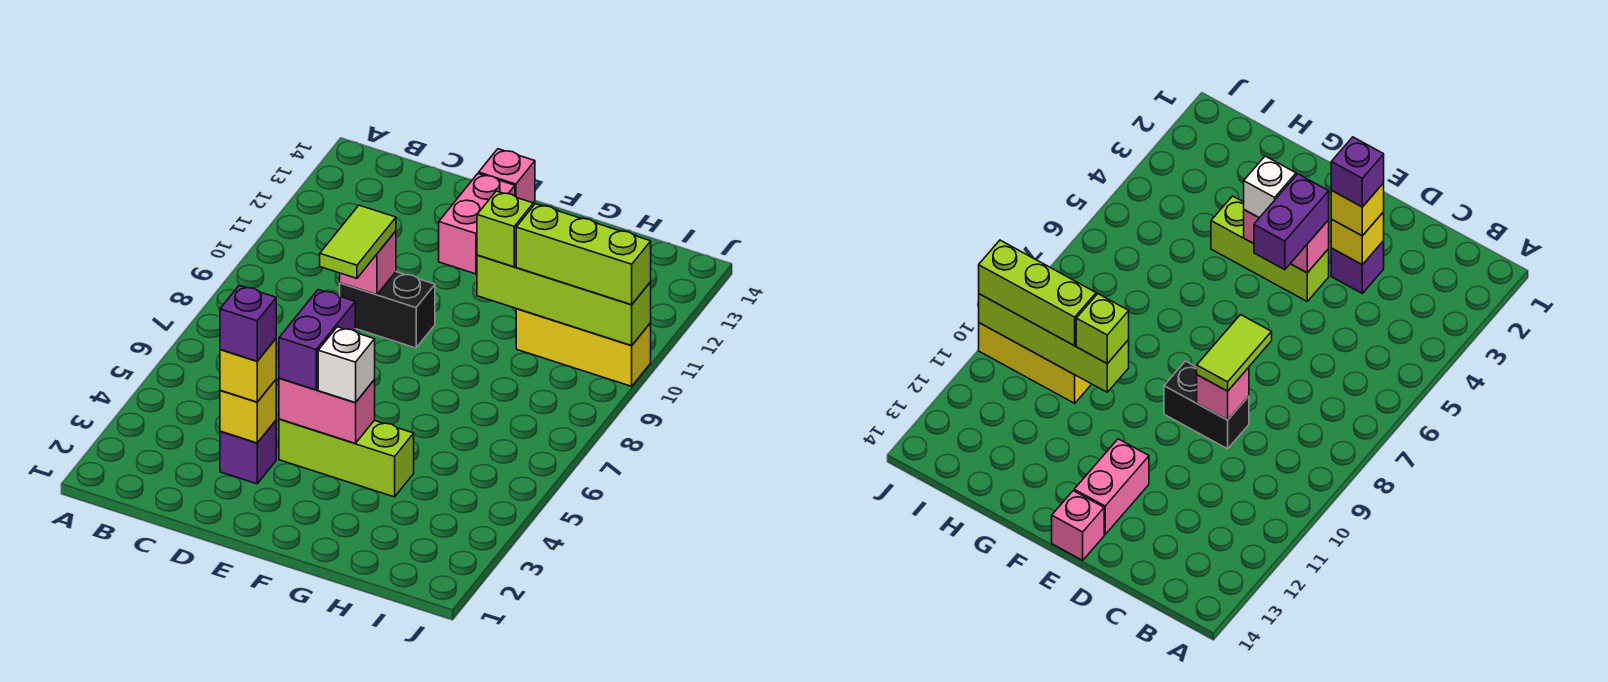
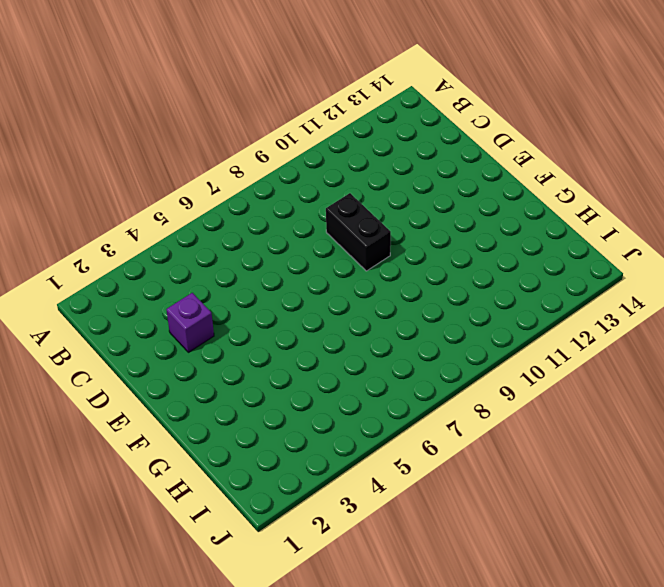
none -> lime brick E4:G4 level 1
none -> pink brick E12:E13 level 1
none -> pink brick E14 level 1

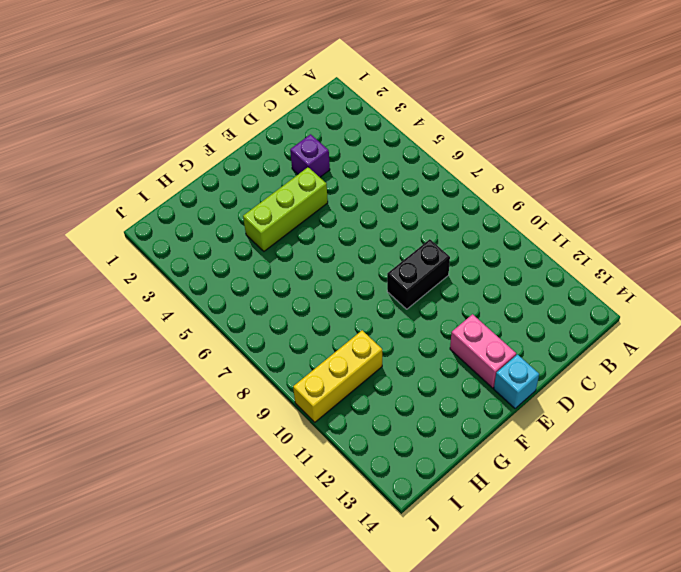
cyan brick E14 level 1 -> pink brick E14 level 1
none -> yellow brick D3 level 2
none -> pink brick D9 level 2
none -> pink brick E4:F4 level 2

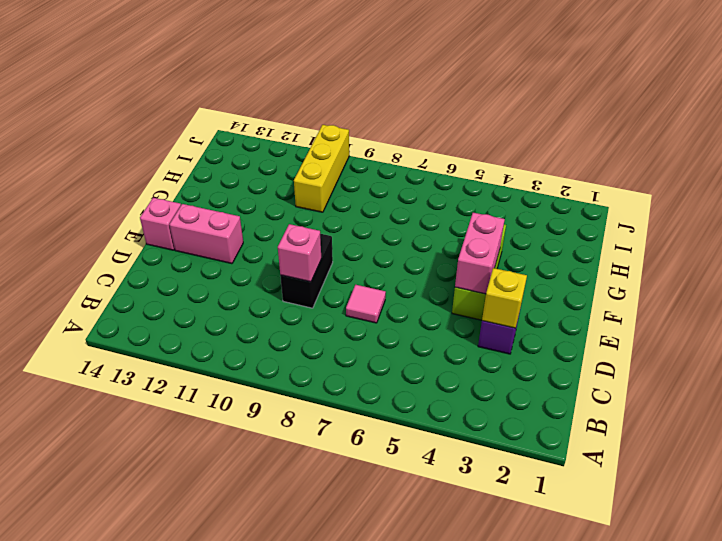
pink tile D7 level 1 -> none
none -> lime brick G10:J10 level 2
none -> yellow brick D3 level 3
none -> lime tile D8:D9 level 3

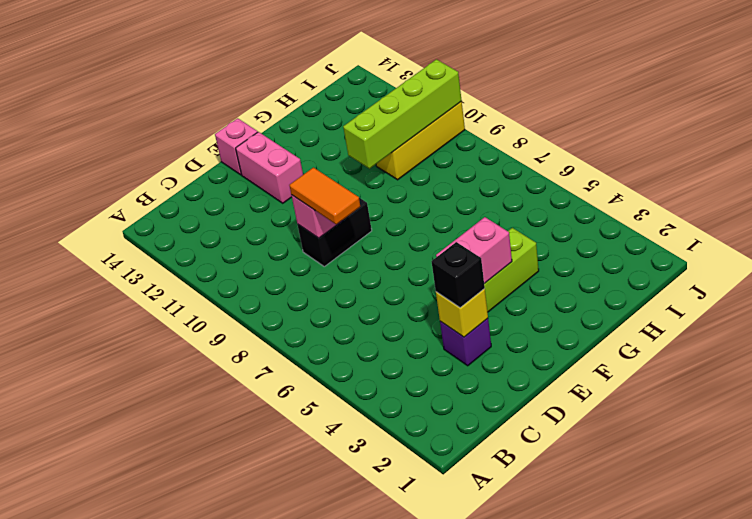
black brick D3 level 3 -> yellow brick D3 level 3
orange tile D8:D9 level 3 -> lime tile D8:D9 level 3
none -> purple brick E4:E5 level 3
none -> white brick F4 level 3
none -> lime brick G10 level 3

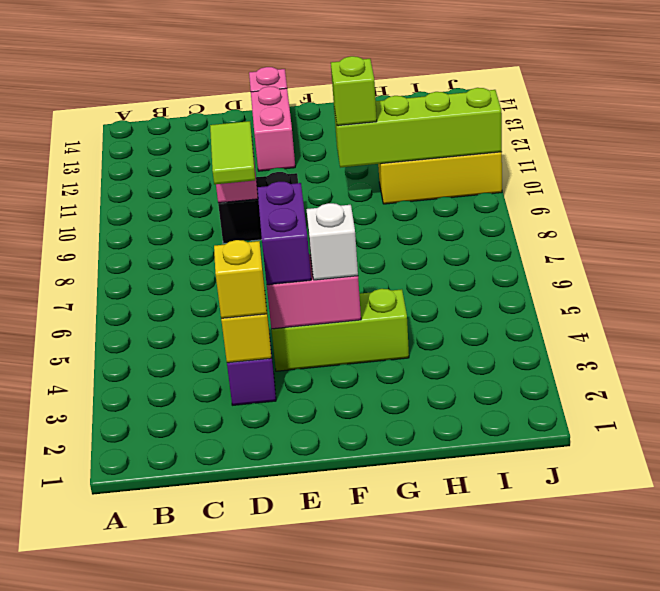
none -> lime brick H10:J10 level 3
none -> purple brick D3 level 4

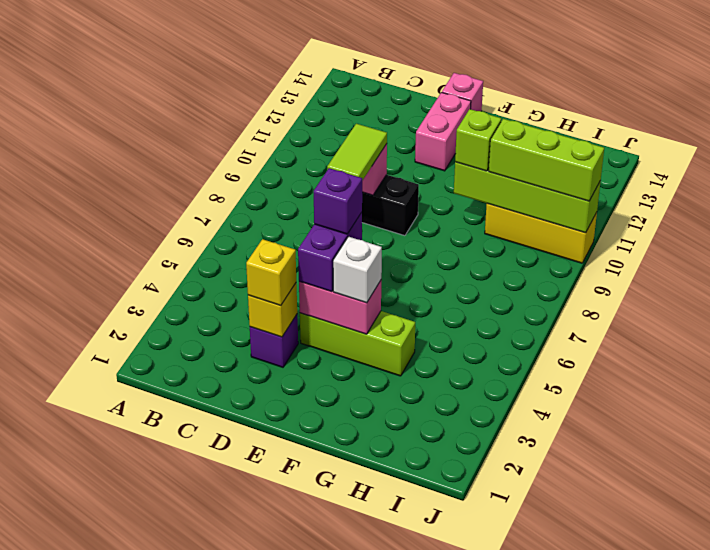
purple brick E5 level 4 -> purple brick D3 level 4

